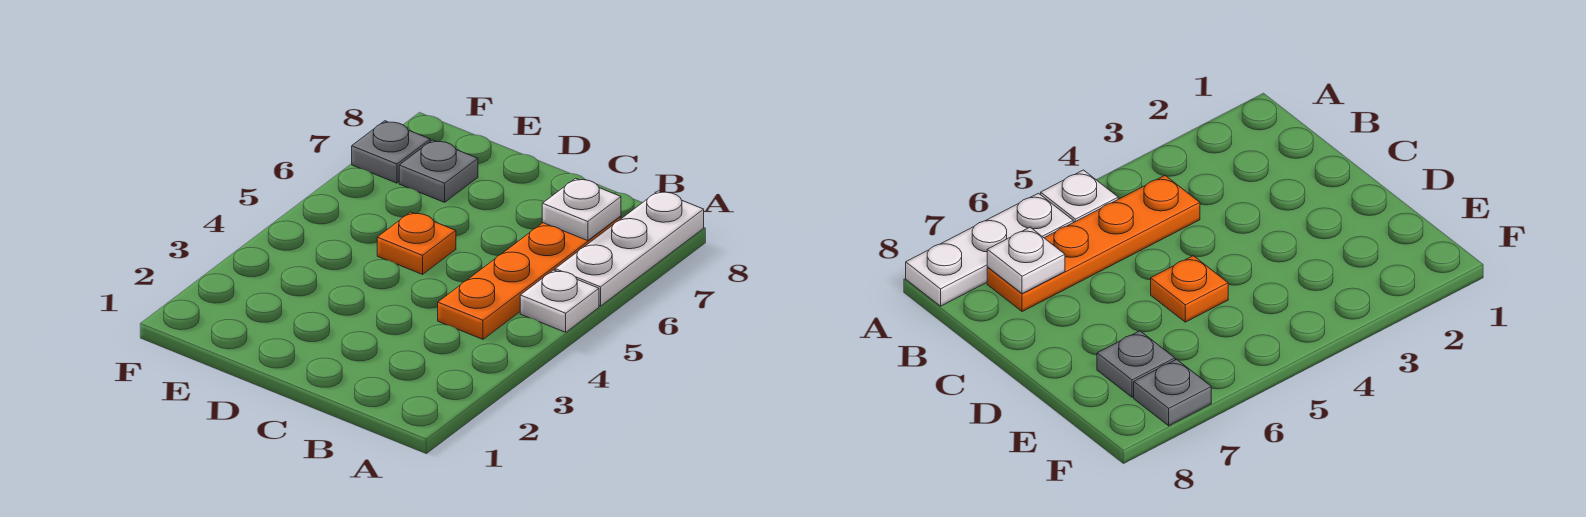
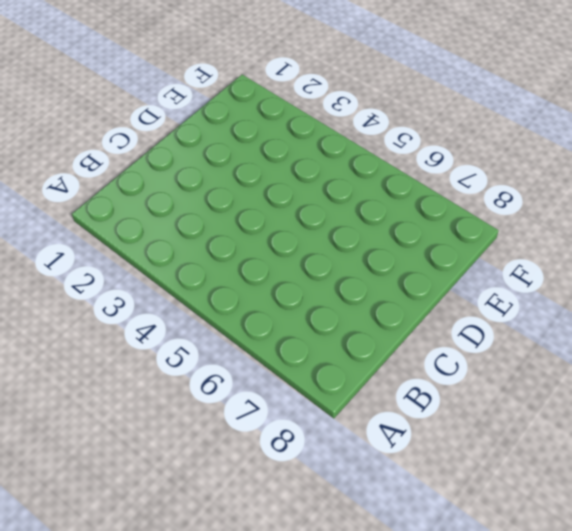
none -> white plate A5 level 1
none -> white plate A6:A8 level 1

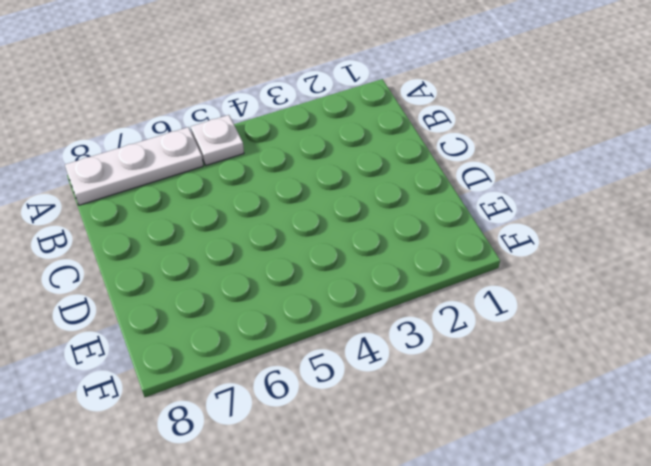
none -> orange plate B4:B7 level 1
none -> orange plate D5 level 1

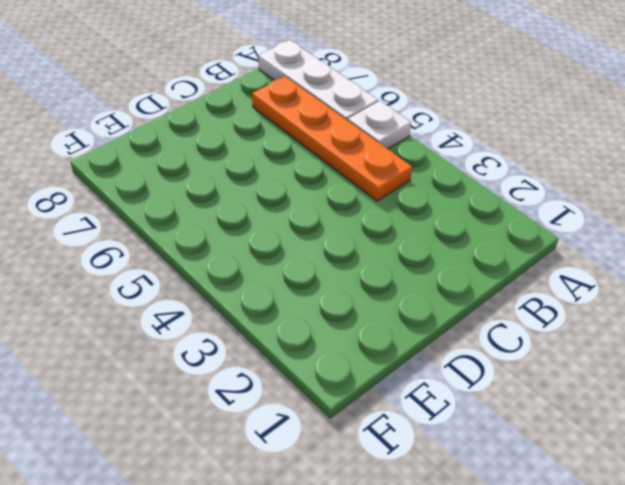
none -> orange plate D5 level 1
none -> grey plate E7 level 1

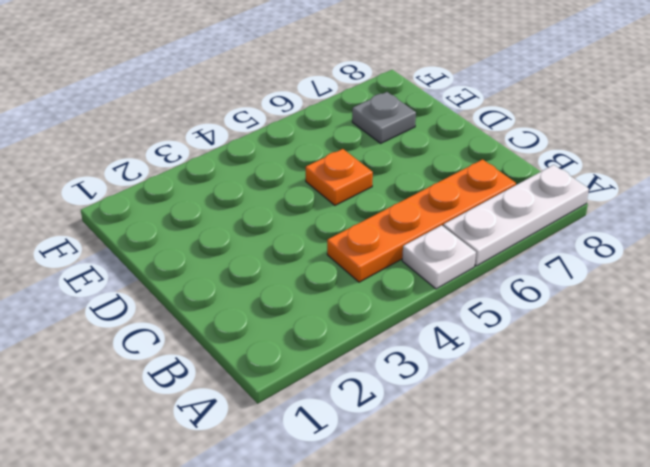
none -> grey plate F7 level 1
none -> white plate B7 level 2

